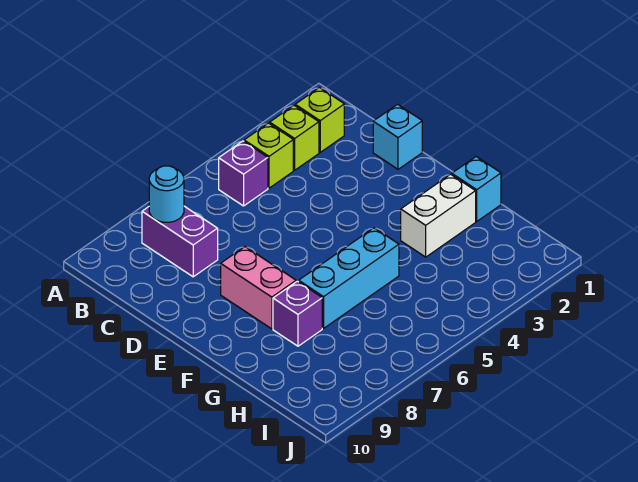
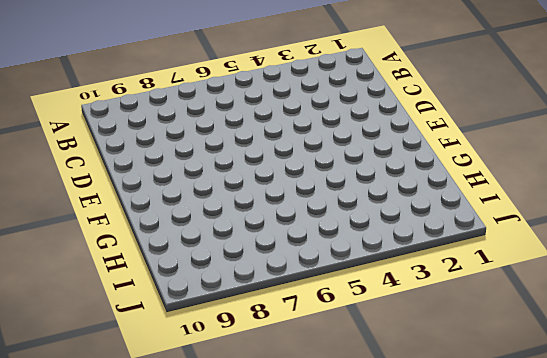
none -> lime brick B2 level 1
none -> lime brick B3 level 1
none -> lime brick B4 level 1

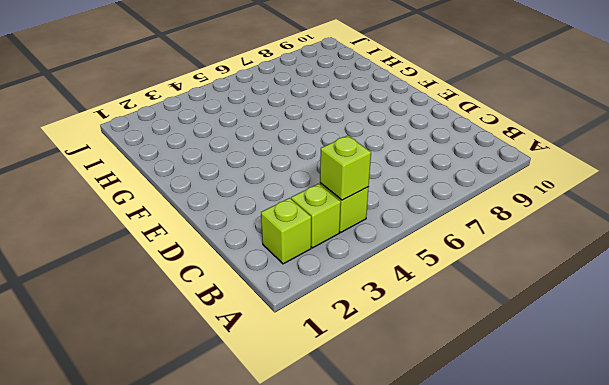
lime brick B4 level 2 -> none
none -> purple brick B5 level 1
none -> purple brick B8:C8 level 1
none -> cyan brick D1 level 1

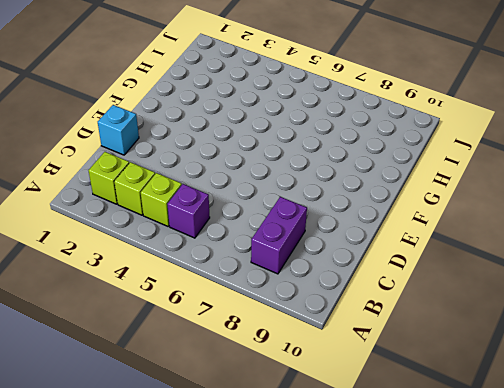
none -> pink brick E8:F8 level 1
none -> cyan brick G1 level 1
none -> white brick G2:G3 level 1

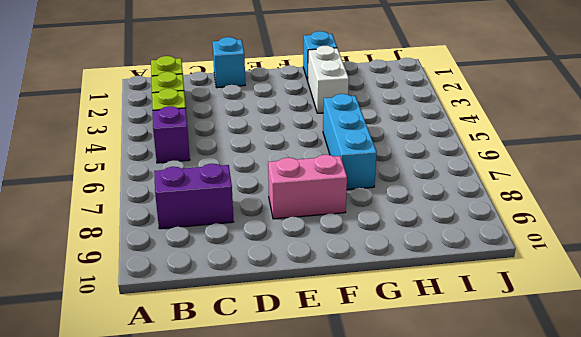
none -> purple brick G8 level 1
none -> cyan round brick B8 level 2

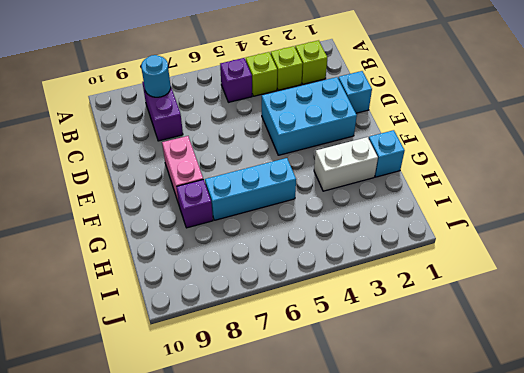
cyan brick D2:E4 level 1 -> none

